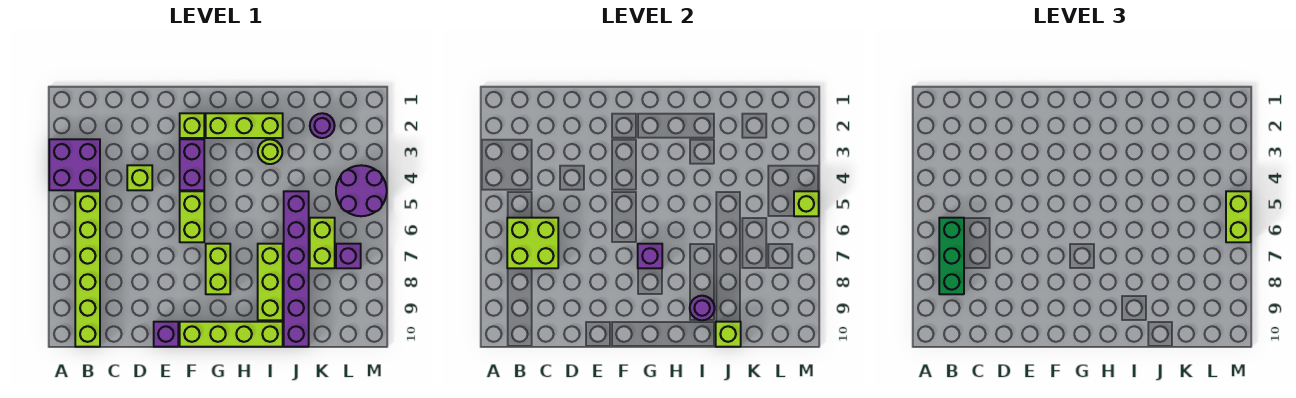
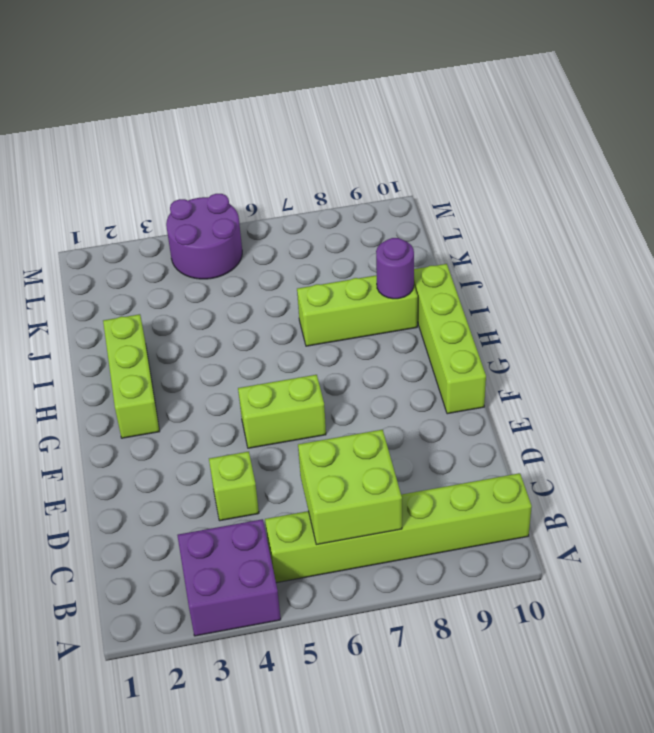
none -> purple brick E10 level 1
none -> lime brick F2 level 1
none -> purple brick F3:F4 level 1

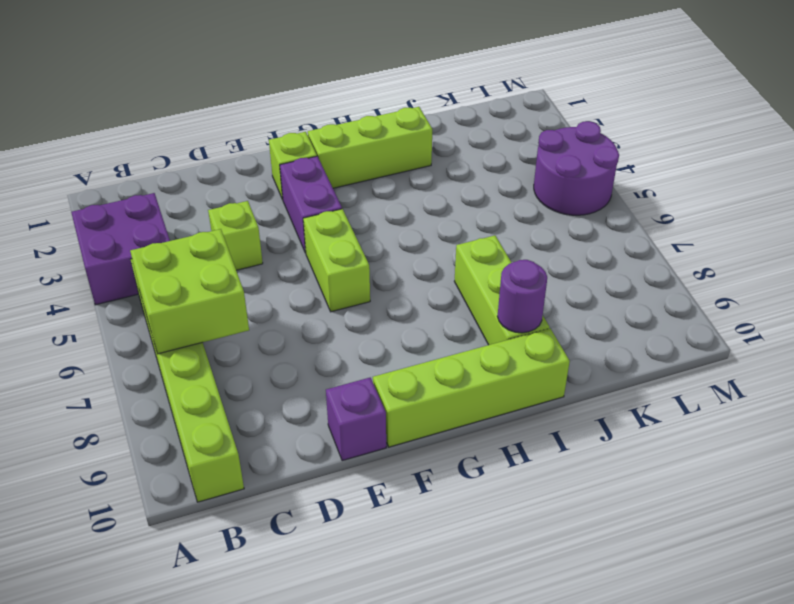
none -> lime brick G7:G8 level 1
none -> lime round brick I3 level 1
none -> purple brick J5:J10 level 1

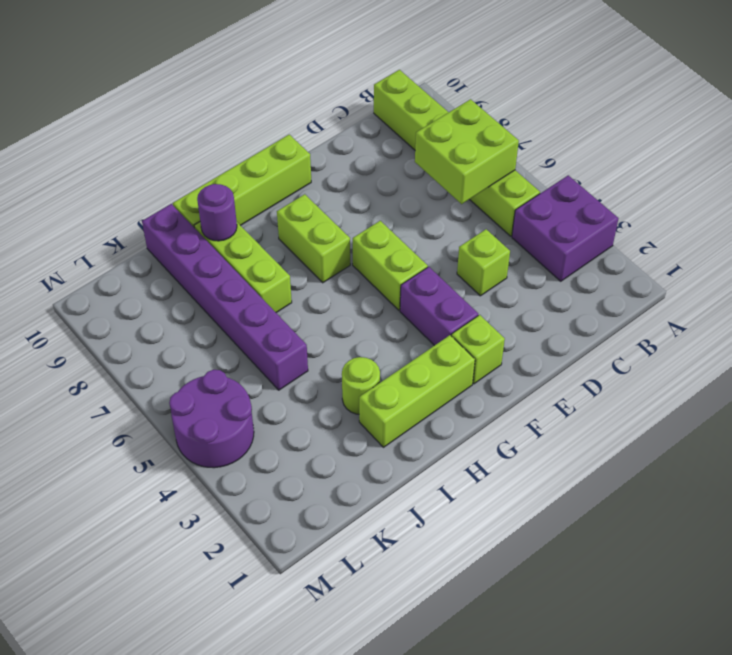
none -> purple brick E10 level 1
none -> purple round brick K2 level 1
none -> lime brick K6:K7 level 1

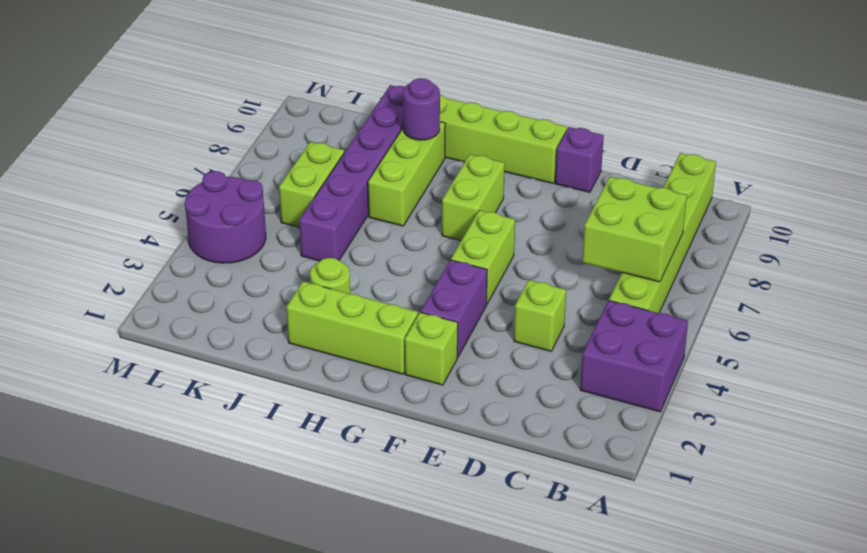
none -> purple round brick K2 level 1
none -> purple brick L7 level 1
none -> purple brick G7 level 2

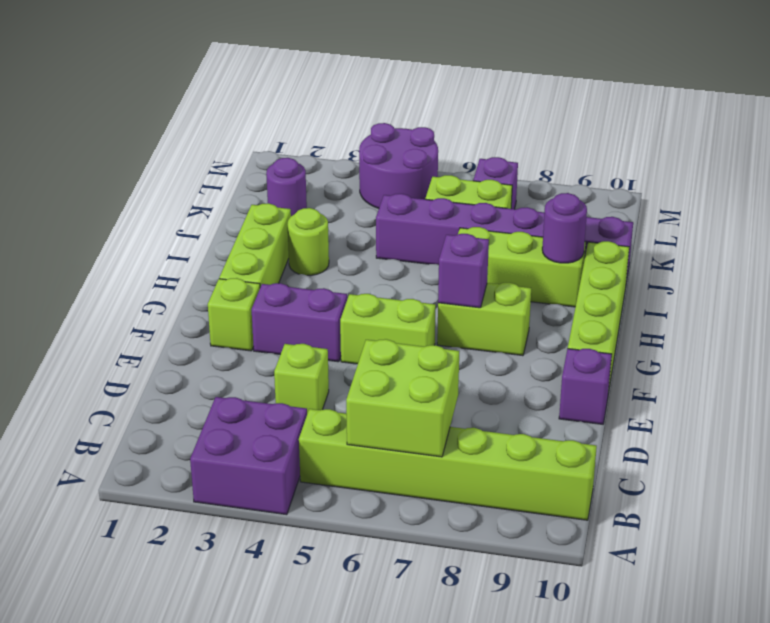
none -> lime brick J10 level 2
none -> lime brick M5 level 2
none -> green brick B6:B8 level 3

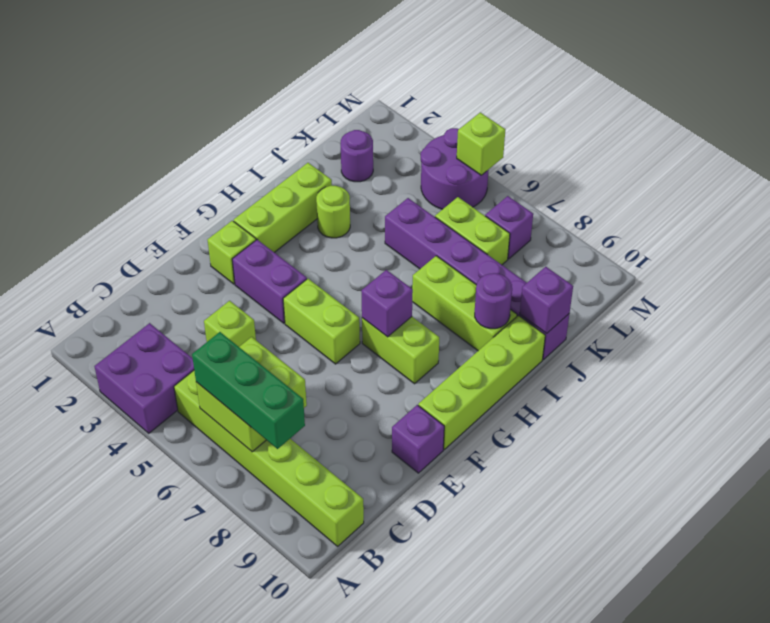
purple brick J10 level 2 -> lime brick J10 level 2
none -> lime brick M5:M6 level 3

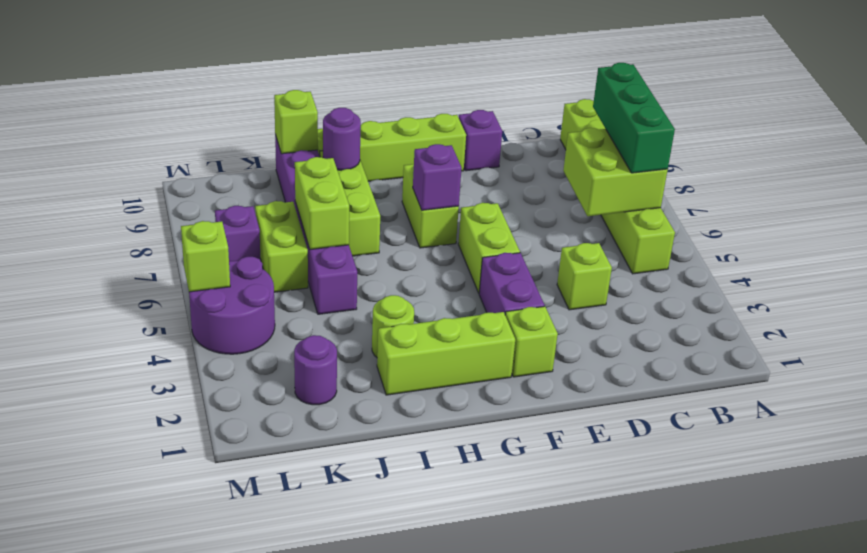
lime brick J6:J7 level 2 -> lime brick M5:M6 level 3
none -> purple brick A3:B4 level 1

